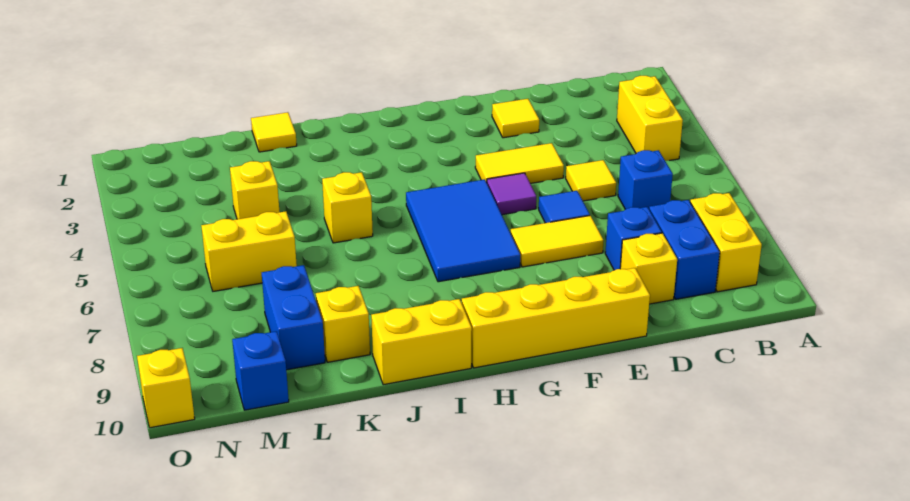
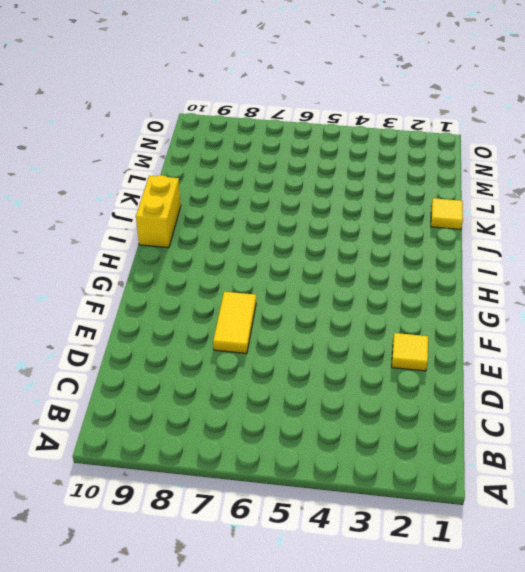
none -> yellow brick B3:B4 level 1
none -> yellow brick B8:B9 level 1
none -> blue brick C6 level 1

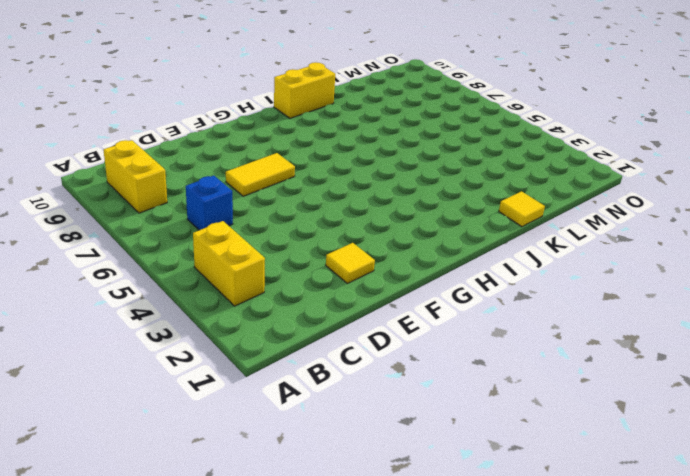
none -> blue brick C8:C9 level 1
none -> yellow tile D5 level 1
none -> blue brick D8 level 1

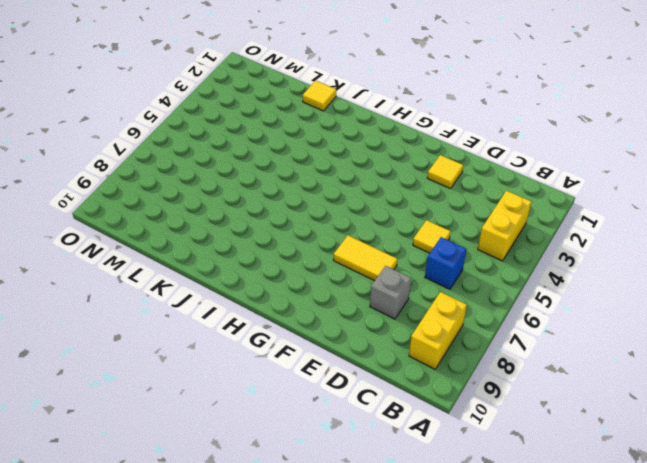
grey brick D8 level 1 -> blue brick D8 level 1
none -> blue brick C8:C9 level 1
none -> yellow brick D9 level 1
none -> yellow tile E4:F4 level 1

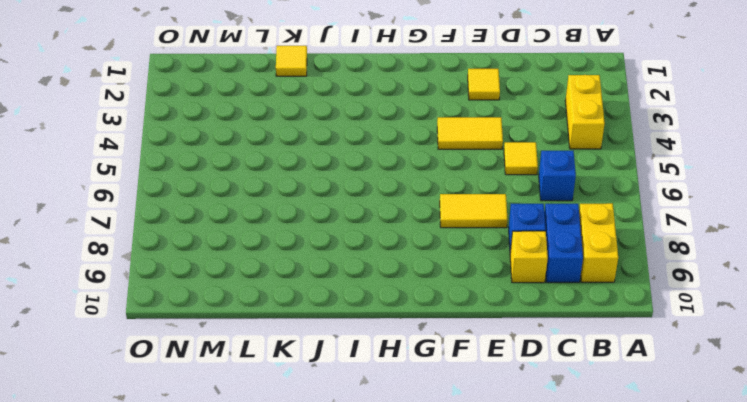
none -> blue tile E6 level 1
none -> yellow brick E10:H10 level 1
none -> purple tile F5 level 1

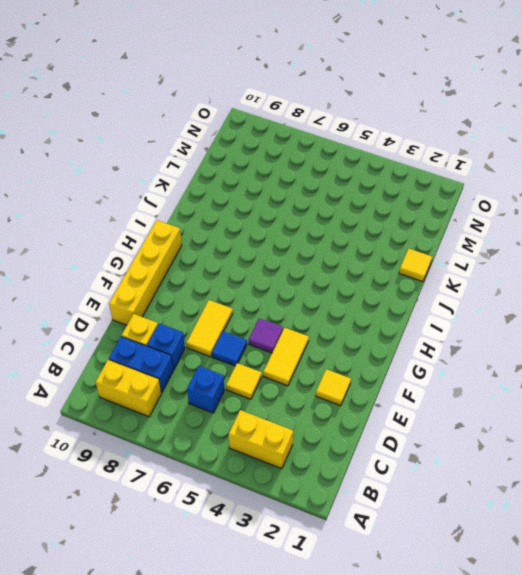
none -> blue tile G5:H7 level 1
none -> yellow brick I10:J10 level 1
none -> yellow brick J5 level 1

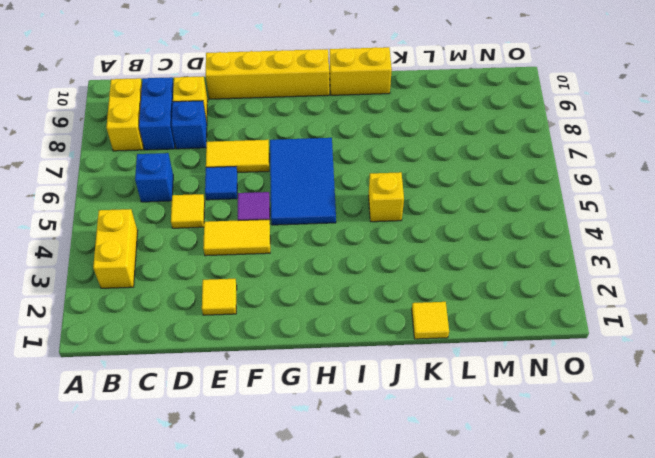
none -> yellow brick K9 level 1
none -> yellow brick L4 level 1
none -> yellow brick L6:M6 level 1

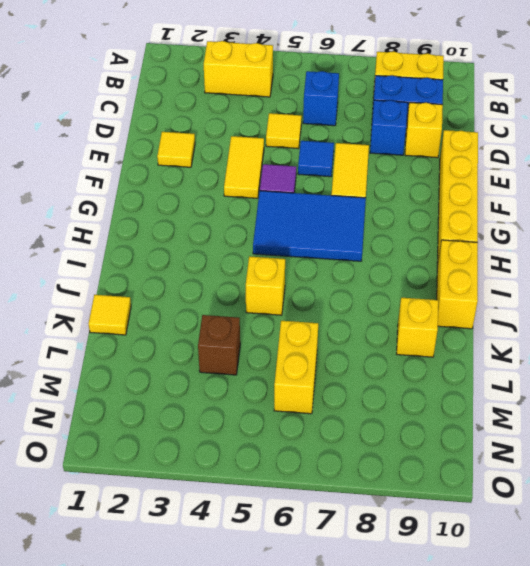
brown brick L4 level 1 -> yellow brick L4 level 1
none -> blue brick L8:L9 level 1
none -> blue brick M10 level 1
none -> yellow brick O10 level 1

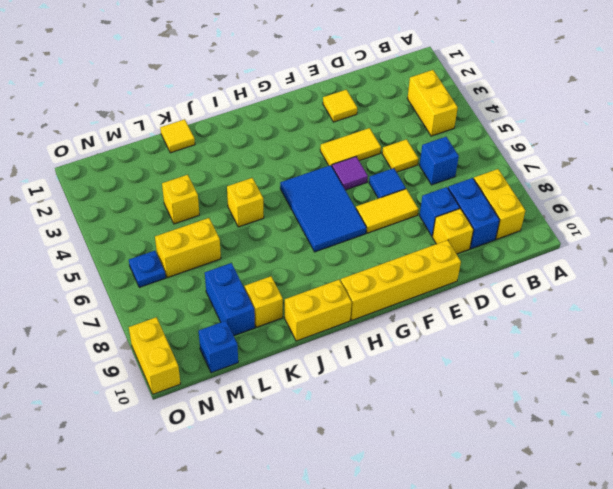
blue plate N6 level 1 -> none
yellow brick O9:O10 level 1 -> yellow brick O10 level 1

